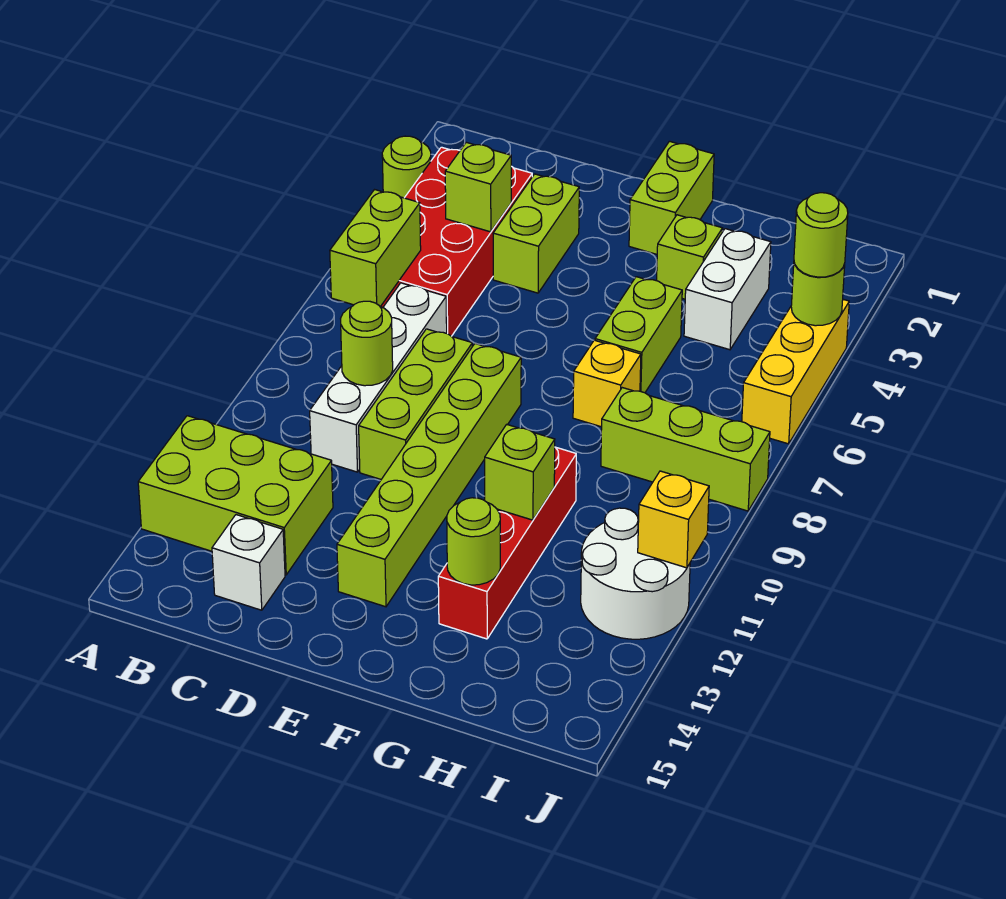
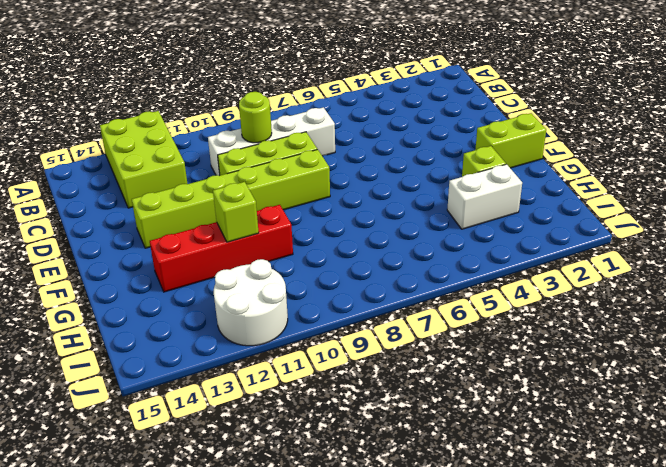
none -> lime round brick A3 level 1
none -> red brick B3:C6 level 1
none -> white brick C14 level 1

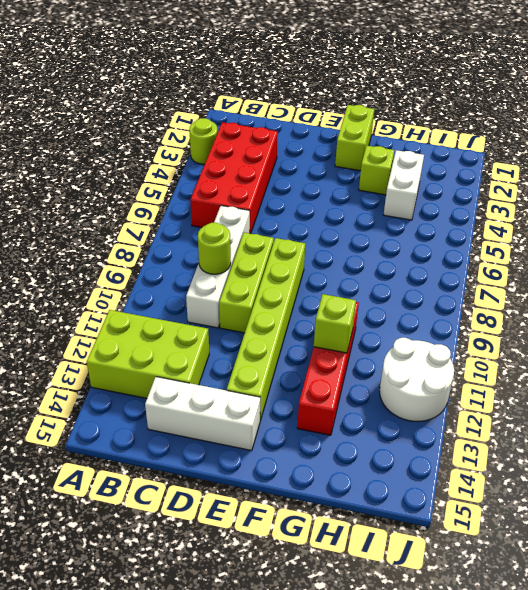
white brick C14:E14 level 1 -> white brick C14 level 1
none -> lime brick D3:D4 level 1
none -> lime brick G5:G6 level 1
none -> yellow brick G7 level 1

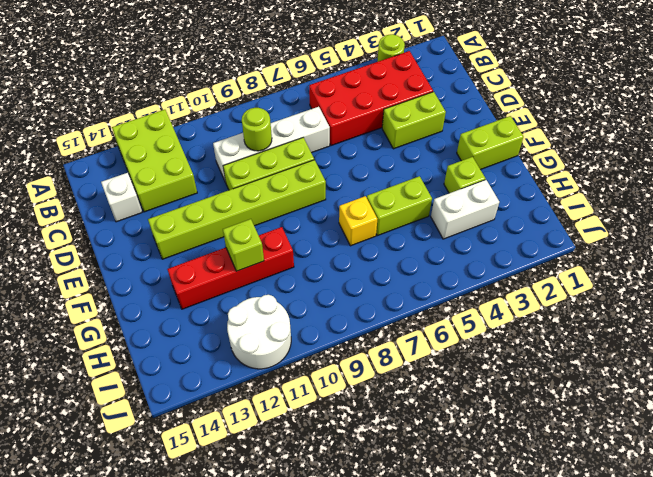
none -> lime brick H8:J8 level 1
none -> yellow brick J4:J6 level 1
none -> lime brick B6:B7 level 2

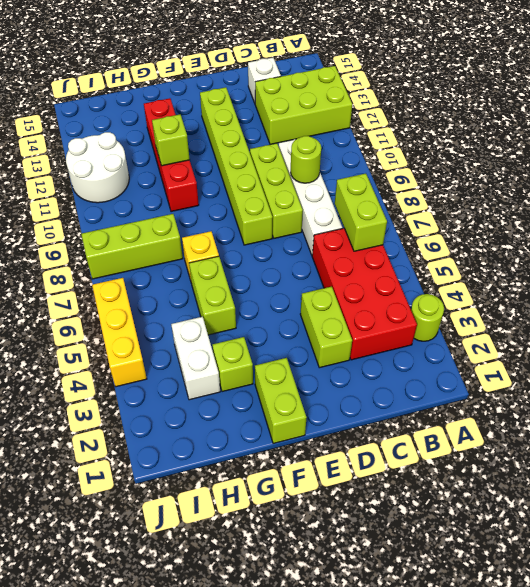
none -> lime brick C4 level 2
none -> lime round brick G13 level 2
none -> lime round brick J4 level 2

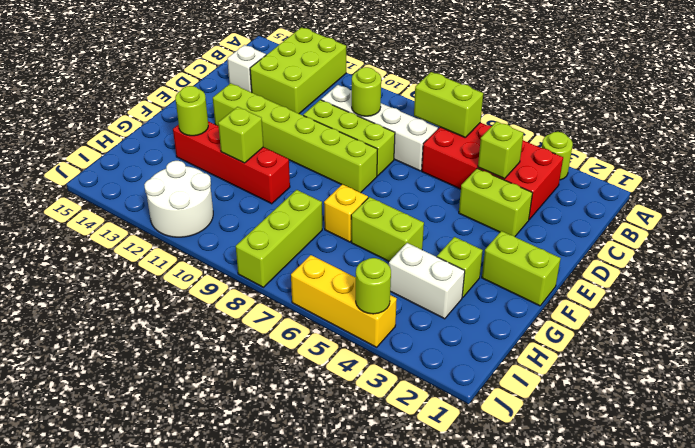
none -> yellow brick J11 level 2
none -> lime round brick J4 level 3

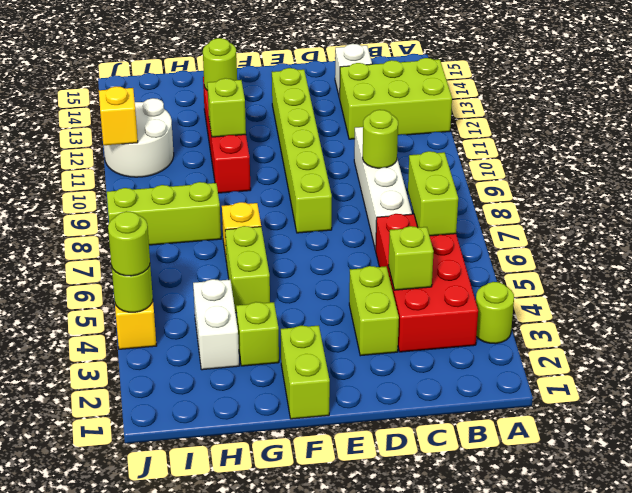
none -> lime brick D8:D10 level 1

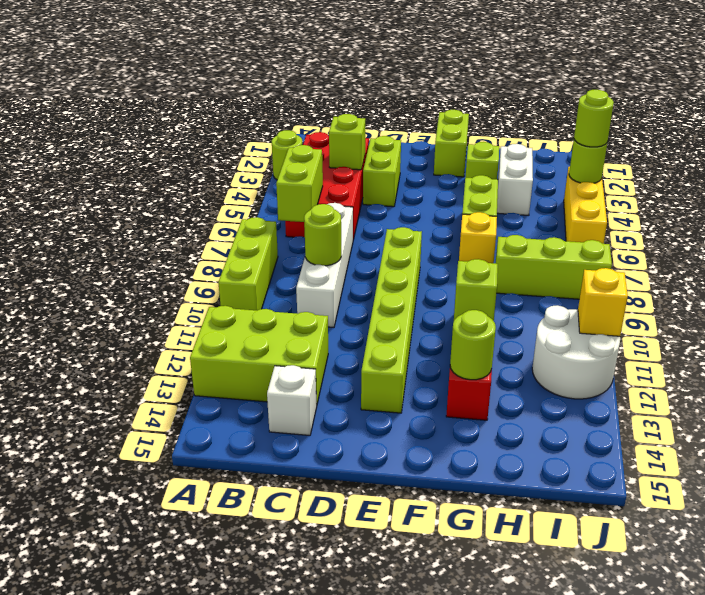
lime brick A8:A10 level 1 -> lime brick D8:D10 level 1

